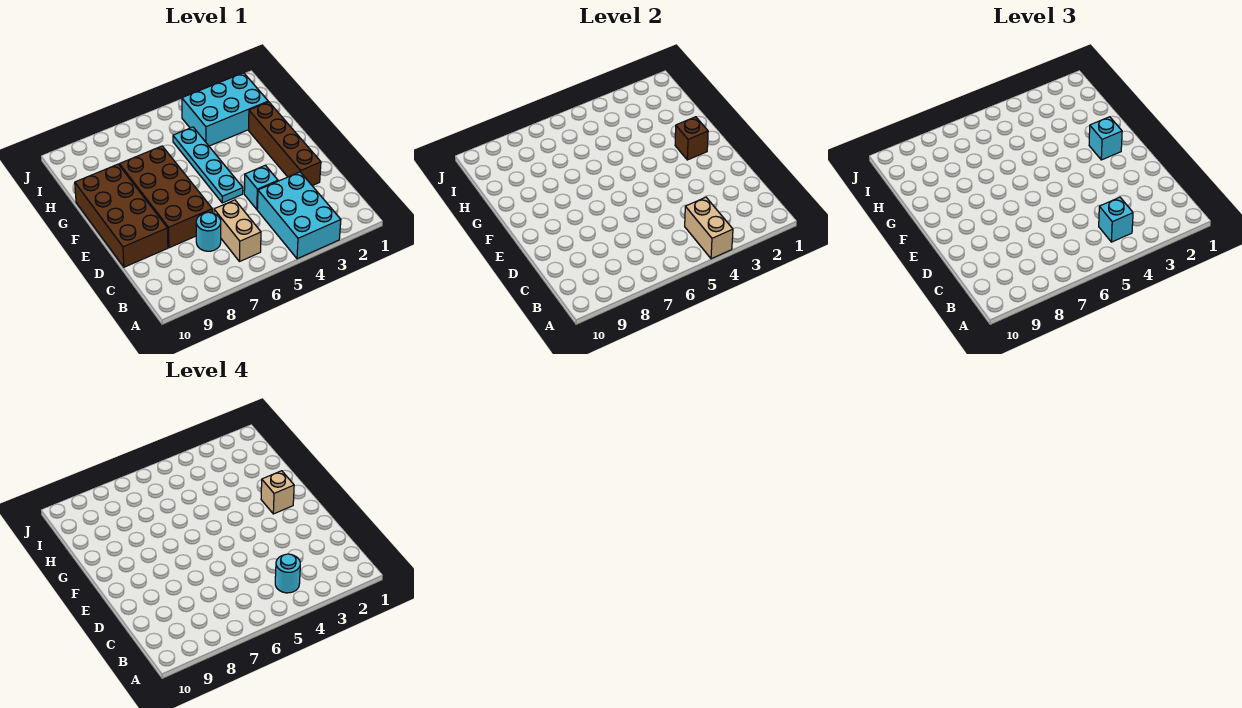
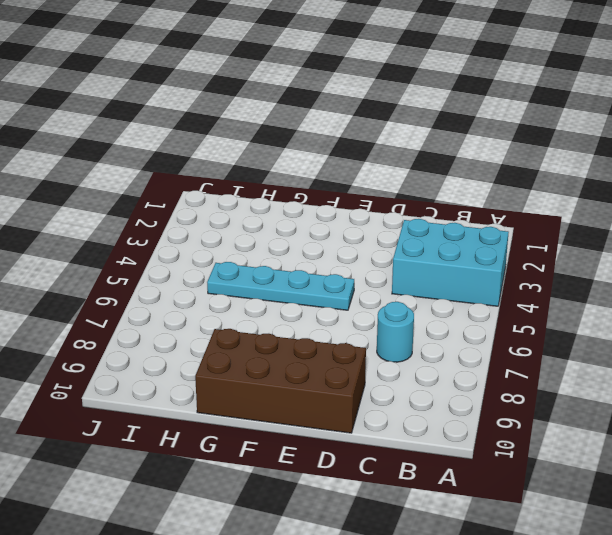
none -> tan brick B6:C6 level 1
none -> brown brick D2:G2 level 1
none -> cyan brick D4 level 1

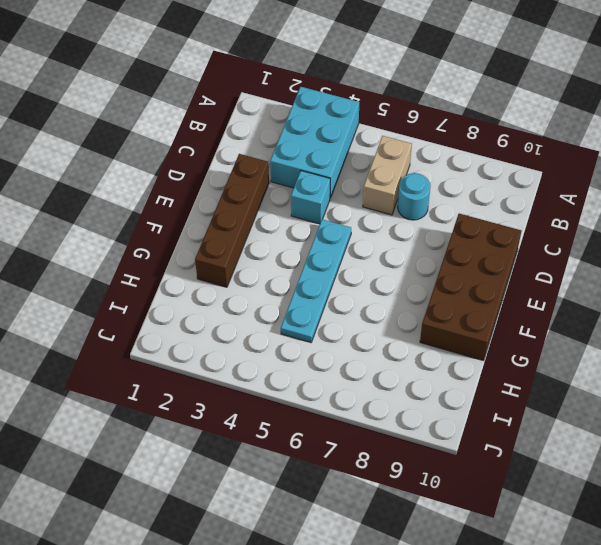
none -> brown brick D7:G8 level 1
none -> cyan brick H2:I4 level 1
none -> tan brick A4:B4 level 2

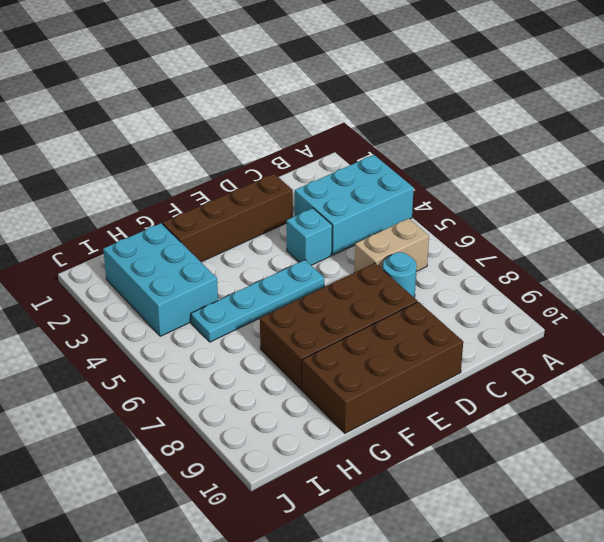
none -> tan brick A4:B4 level 2
none -> brown brick F2 level 2
none -> cyan brick B4 level 3

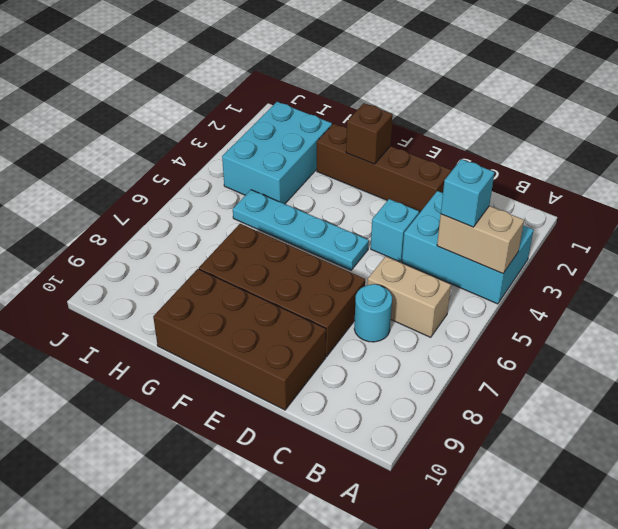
none -> cyan brick F2 level 3
none -> cyan round brick B4 level 4
none -> tan brick F2 level 4

